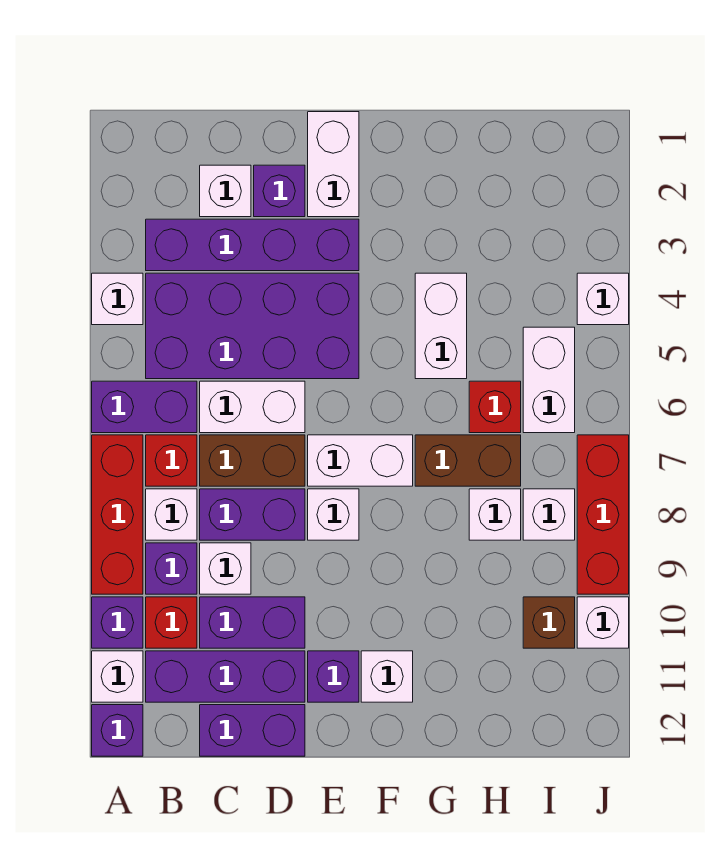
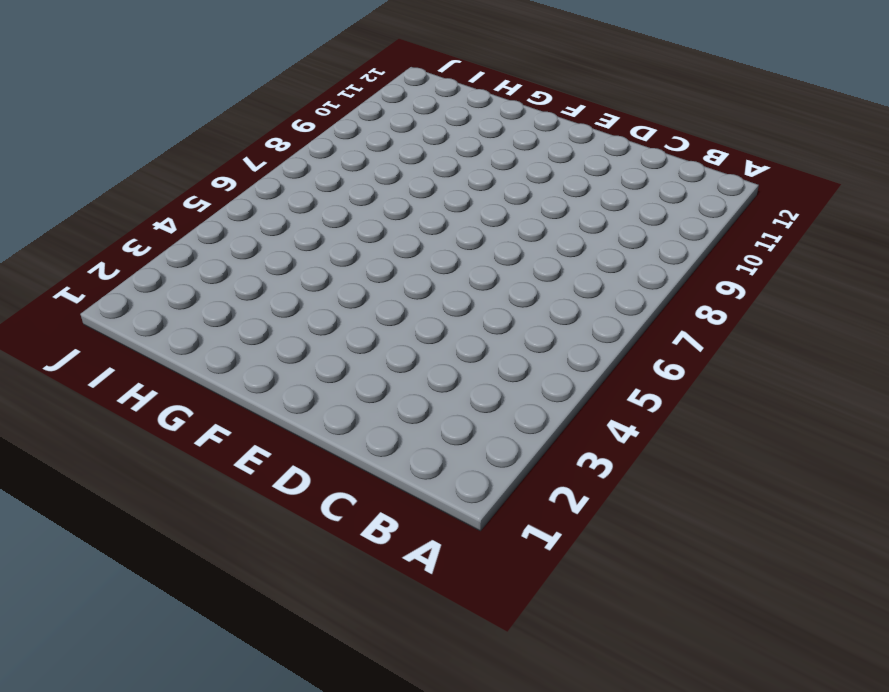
none -> white brick A4 level 1
none -> purple brick A6:B6 level 1
none -> red brick A7:A9 level 1
none -> purple brick A10 level 1

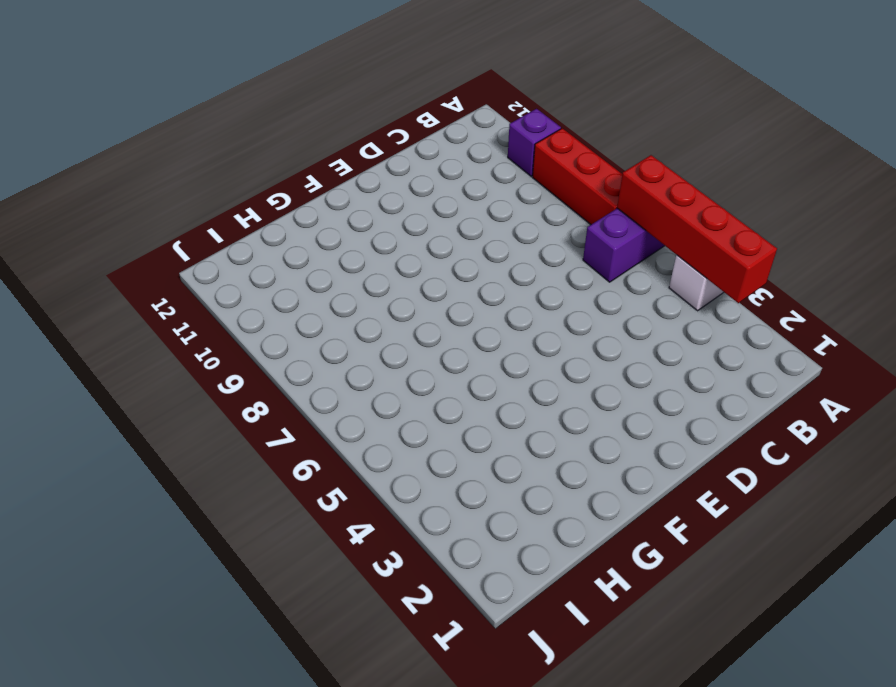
red brick A3:A6 level 2 -> none
none -> white brick A11 level 1
none -> purple brick A12 level 1
none -> purple brick B3:E3 level 1
none -> purple brick B4:E5 level 1

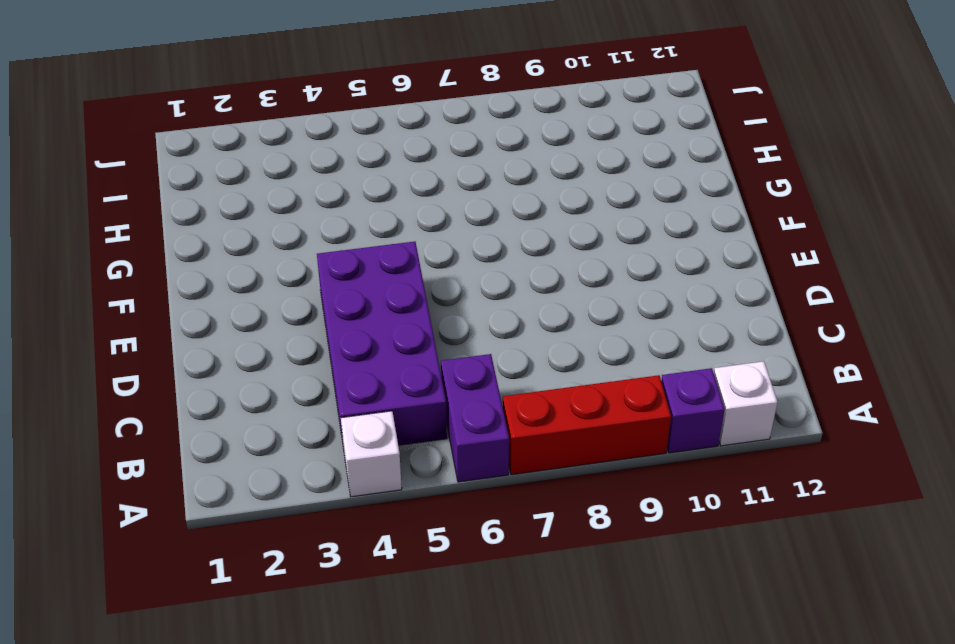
none -> purple brick A12 level 1
none -> purple brick B3:E3 level 1
none -> red brick B7 level 1
none -> white brick B8 level 1

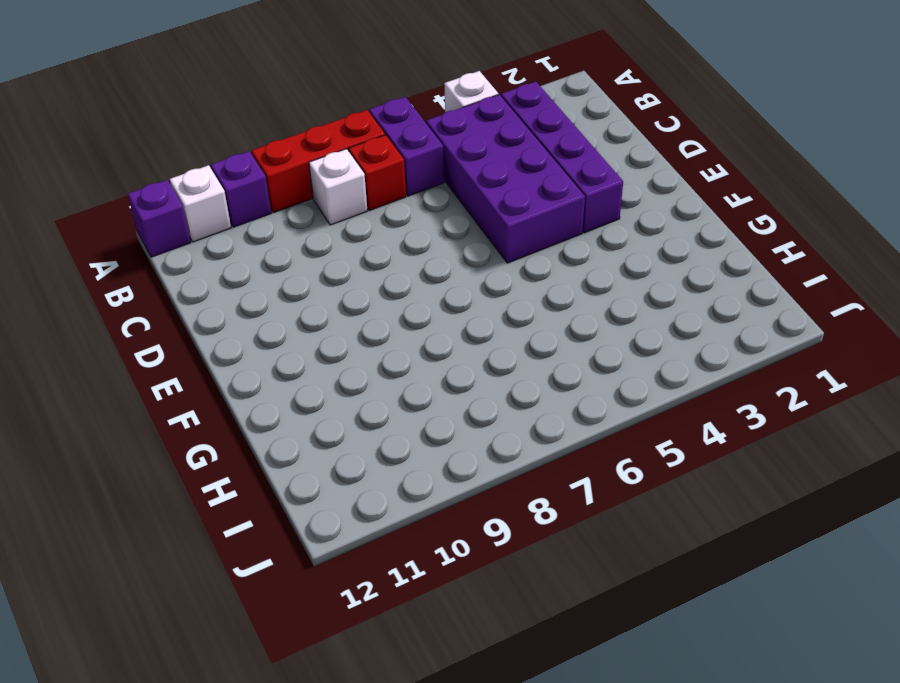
none -> purple brick B9 level 1
none -> red brick B10 level 1
none -> purple brick B11:D11 level 1
none -> white brick C2 level 1

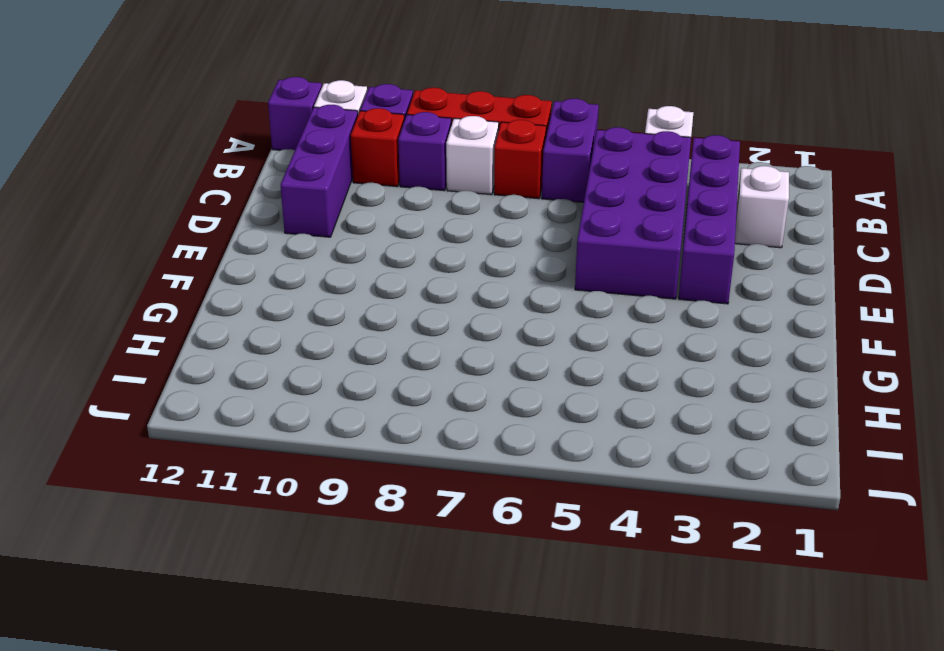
none -> white brick C6:D6 level 1
none -> brown brick C7:D7 level 1
none -> purple brick C8:D8 level 1
none -> white brick C9 level 1

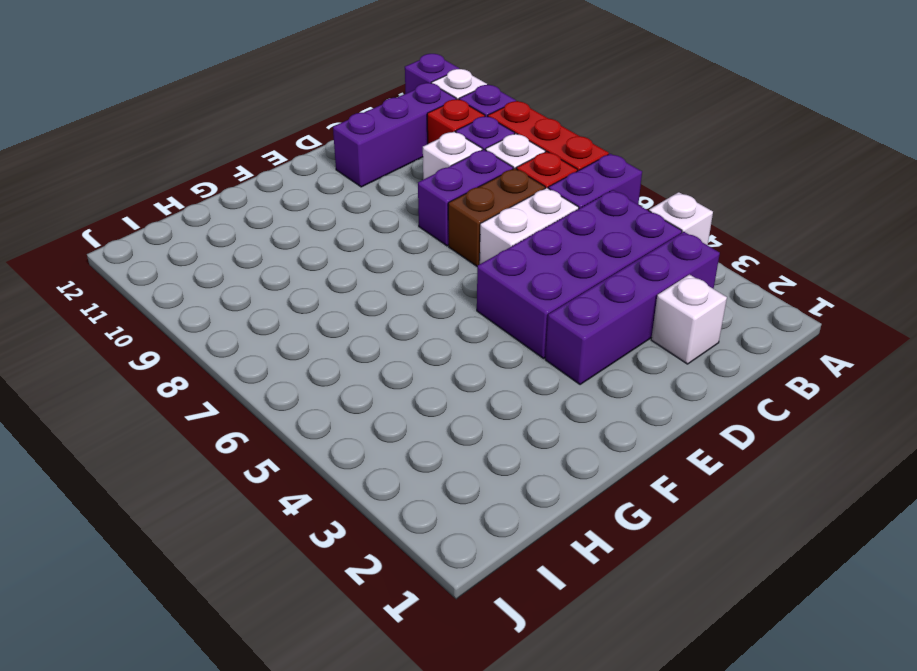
none -> purple brick C10:D10 level 1
none -> purple brick C12:D12 level 1
none -> purple brick D2 level 1
none -> white brick E1:E2 level 1

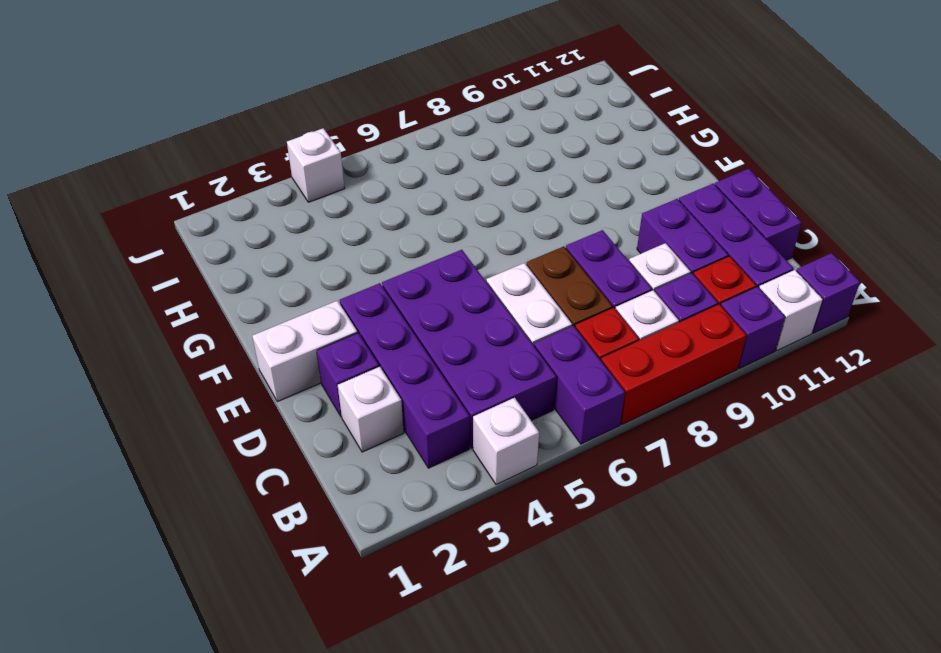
none -> white brick E7:F7 level 1
none -> white brick E8 level 1
none -> purple brick E11 level 1
none -> white brick F11 level 1

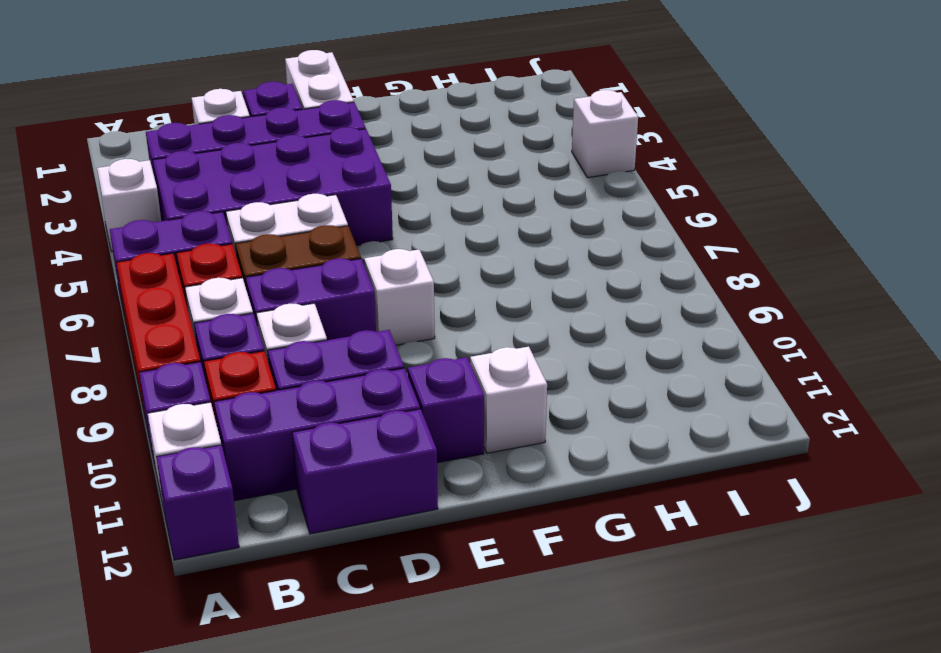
none -> white brick E7:F7 level 1
none -> white brick G4:G5 level 1
none -> brown brick G7:H7 level 1
none -> red brick H6 level 1

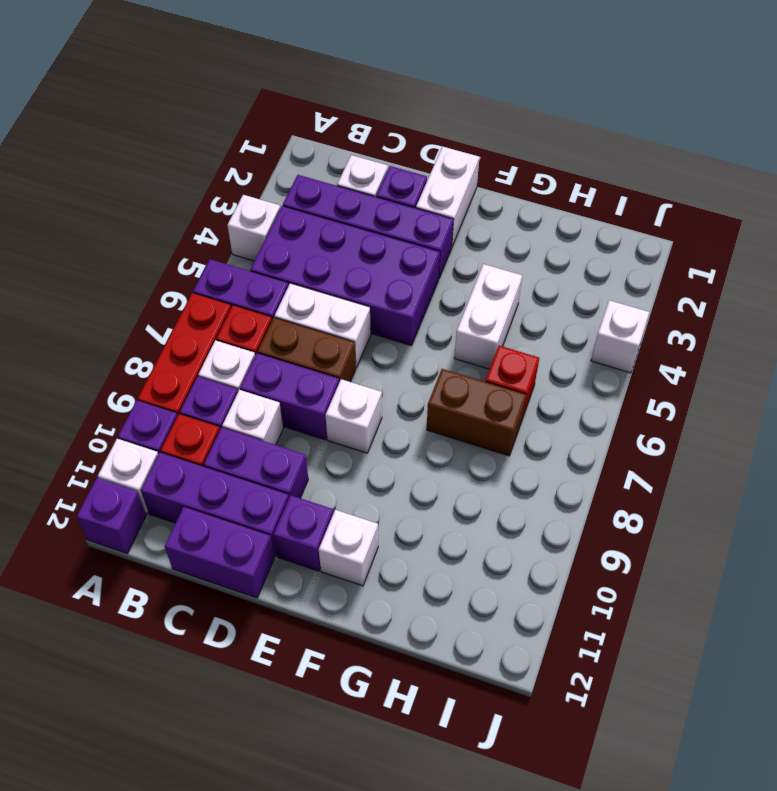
none -> white brick E7:F7 level 1
none -> white brick H8 level 1
none -> white brick I5:I6 level 1
none -> white brick I8 level 1

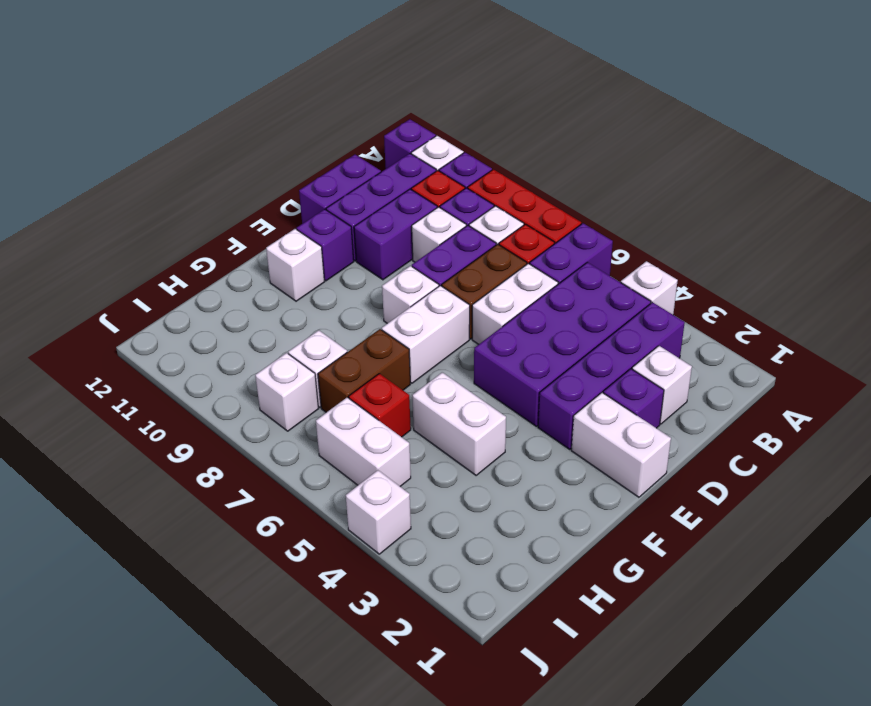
none -> brown brick I10 level 1
none -> red brick J7:J9 level 1
none -> white brick J10 level 1

